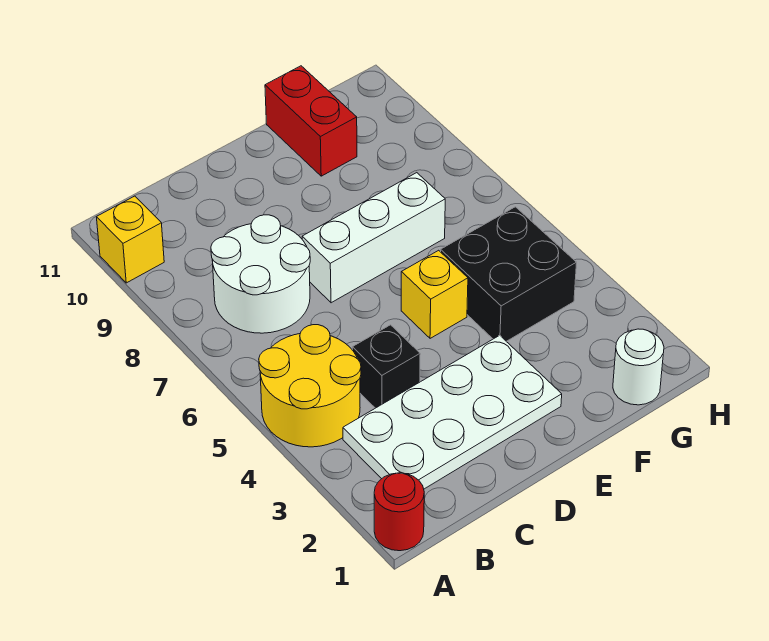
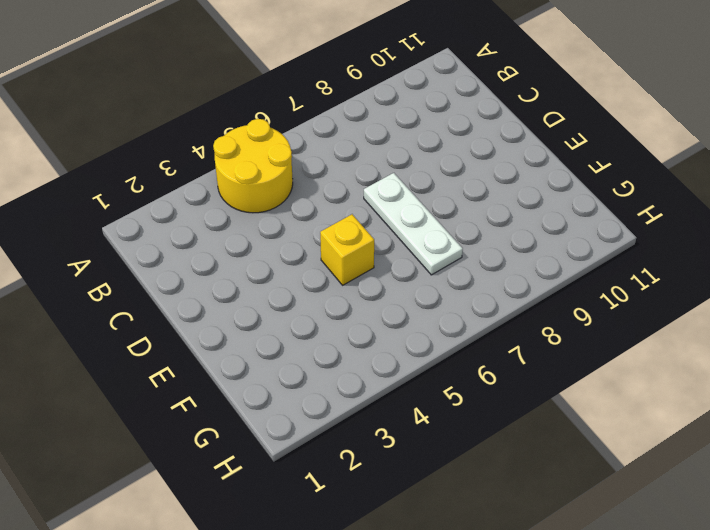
white plate D7:F7 level 1 -> white brick D7:F7 level 1
none -> red round brick A1 level 1
none -> yellow brick A10 level 1

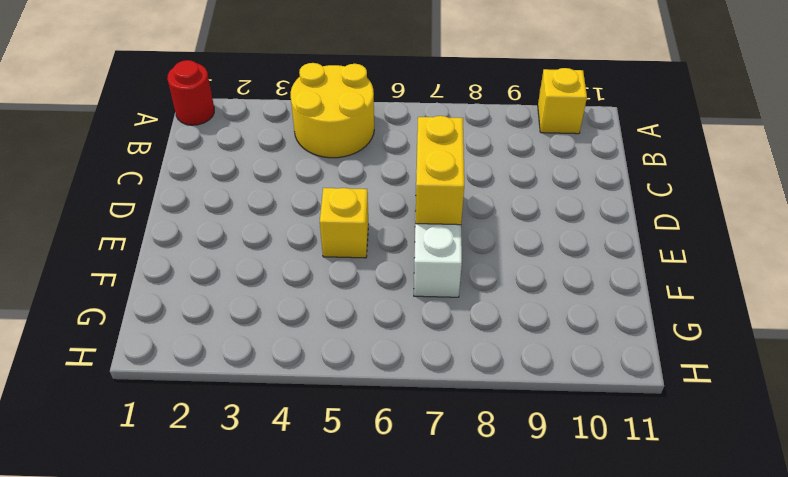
yellow brick D7:E7 level 2 -> none
none -> white plate B2:E3 level 1
none -> white round brick B7:C8 level 1

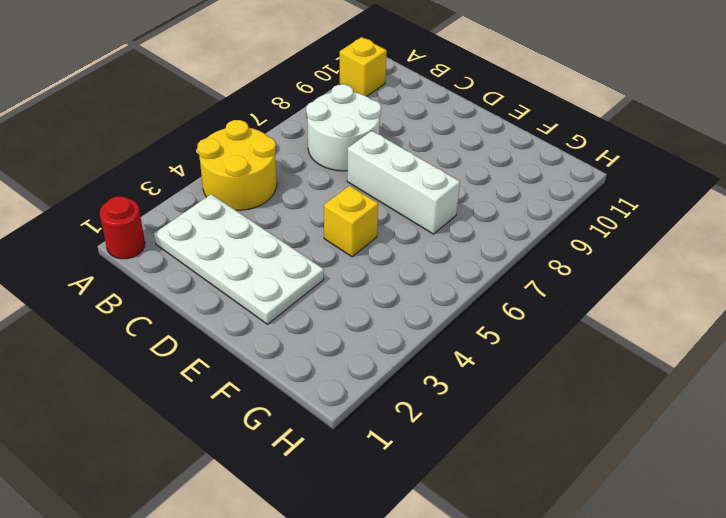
none -> black brick C4 level 1
none -> black brick F4:G5 level 1

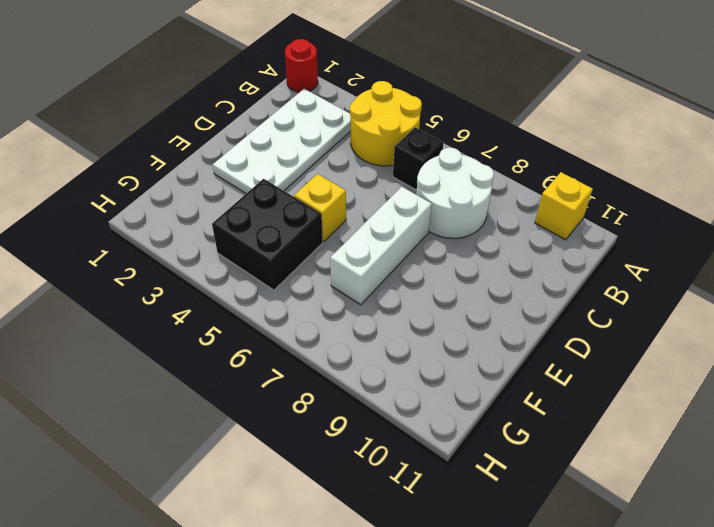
black brick B6 level 1 -> black brick C4 level 1
none -> red brick F10:F11 level 1
none -> white round brick G1 level 1

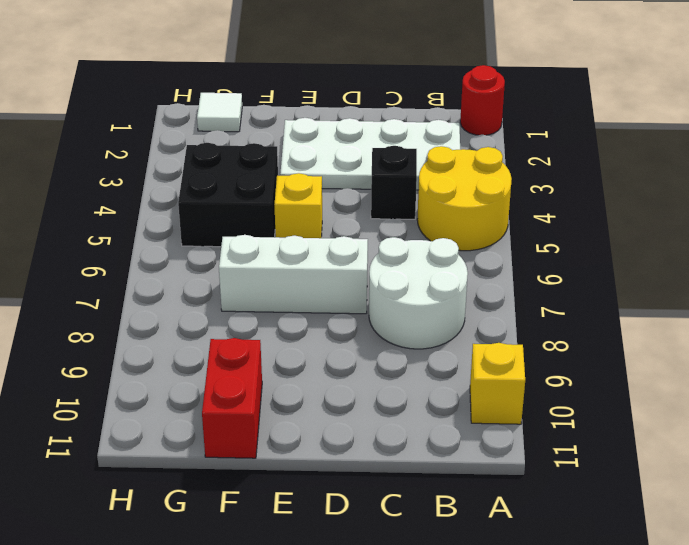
white tile G1 level 1 -> white round brick G1 level 1

